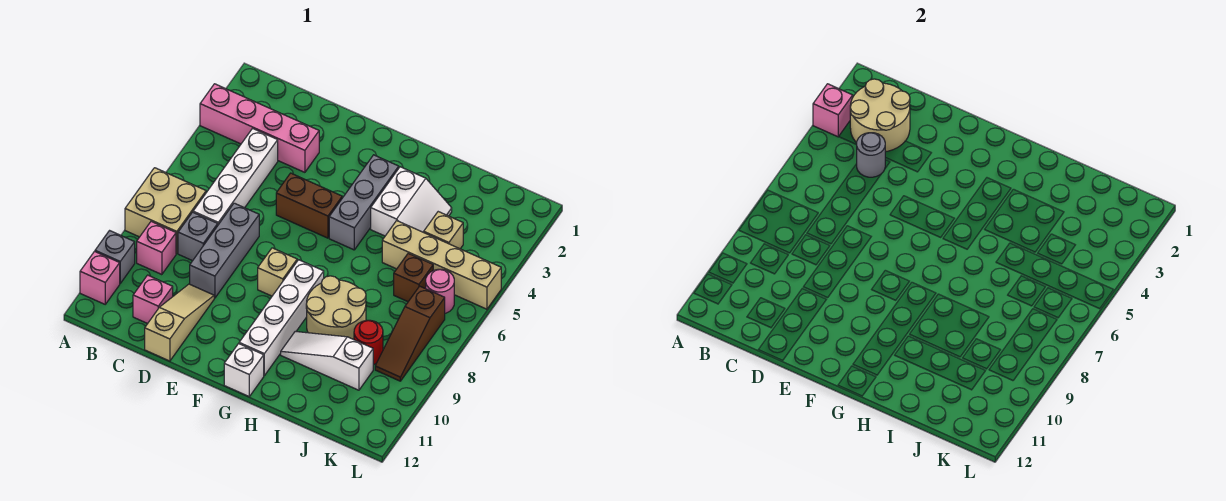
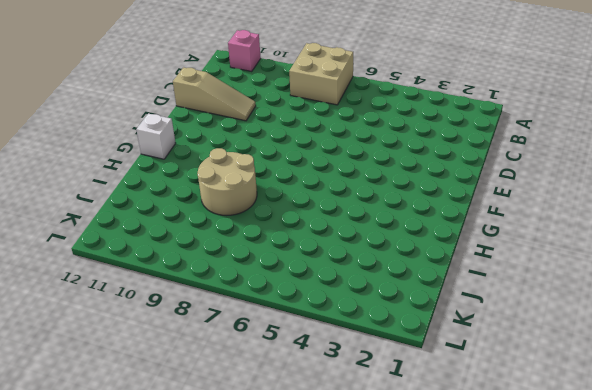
none -> pink brick A3:D3 level 1
none -> grey brick A10 level 1
none -> pink brick B9 level 1

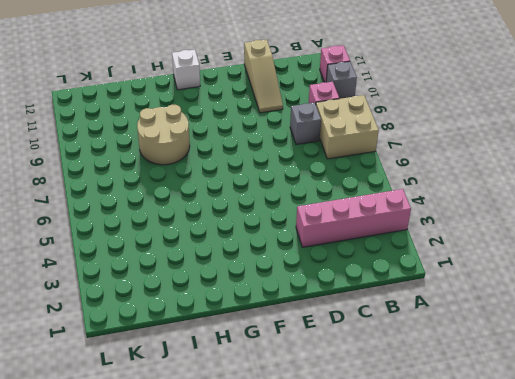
none -> white brick C4:C7 level 1
none -> pink brick C11 level 1
none -> grey brick D7:D9 level 1

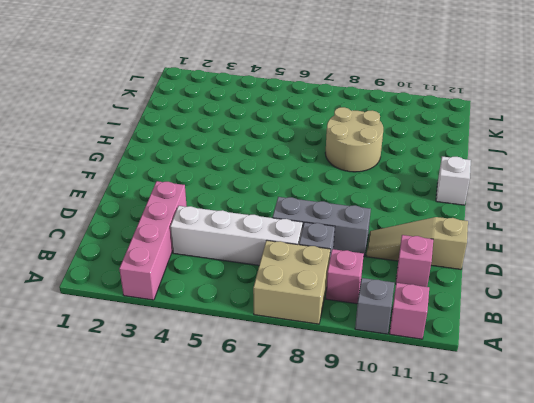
none -> brown brick E5:F5 level 1
none -> tan brick F8 level 1
none -> grey brick G3:G5 level 1

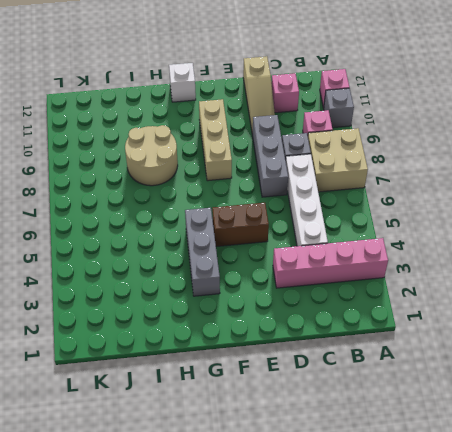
tan brick F8:F10 level 1 -> tan brick F8 level 1
none -> white brick G8:G11 level 1
none -> white slope H3:I4 level 1 top H
none -> white slope H10:J10 level 1 top J

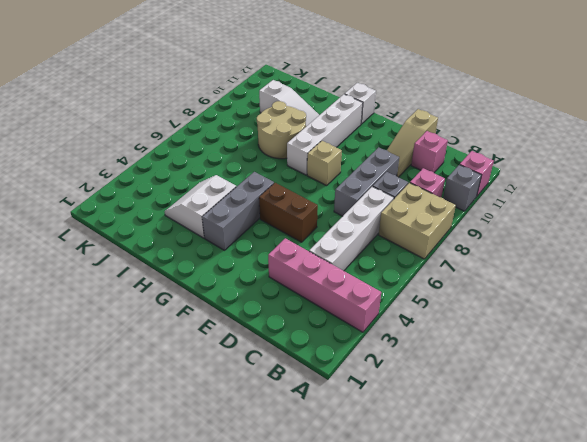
none -> tan brick I5:L5 level 1
none -> tan brick J4 level 1
none -> brown brick J6 level 1

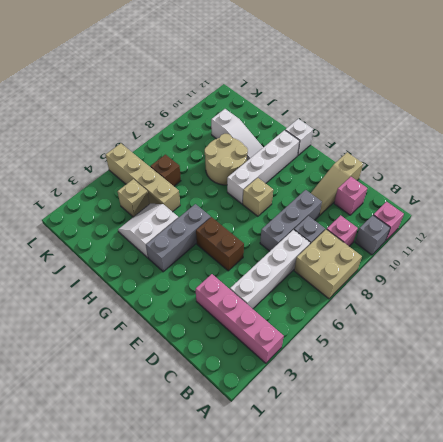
none -> red round brick J9 level 1
none -> pink round brick K6 level 1
none -> brown slope K7:K9 level 1 top 7

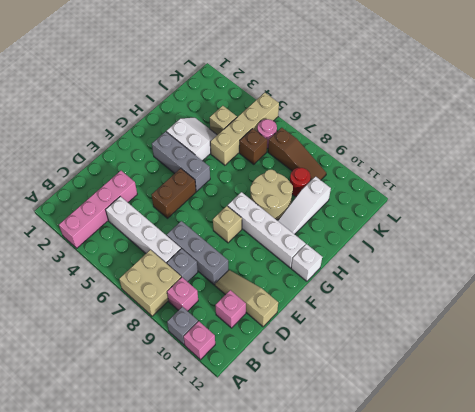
none -> pink brick A3 level 2
none -> tan round brick B2:C3 level 2
none -> grey round brick C4 level 2

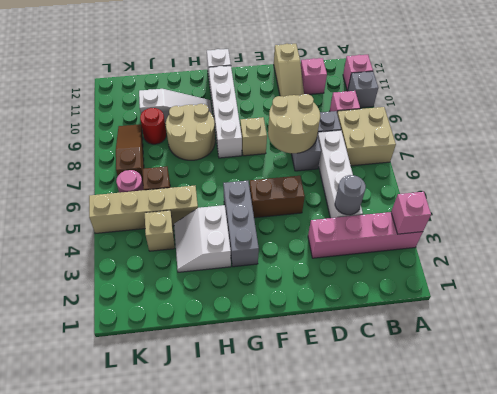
tan round brick D7:E8 level 2 -> tan round brick B2:C3 level 2

